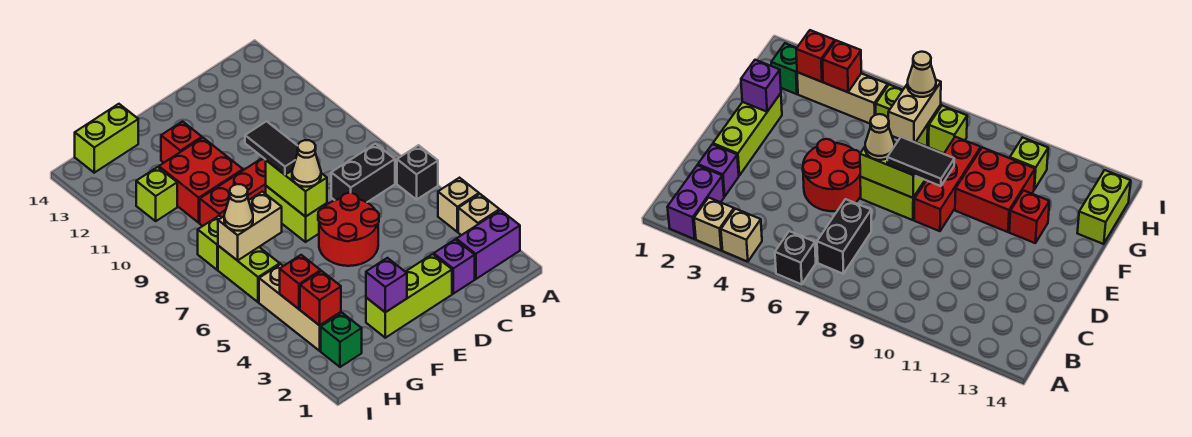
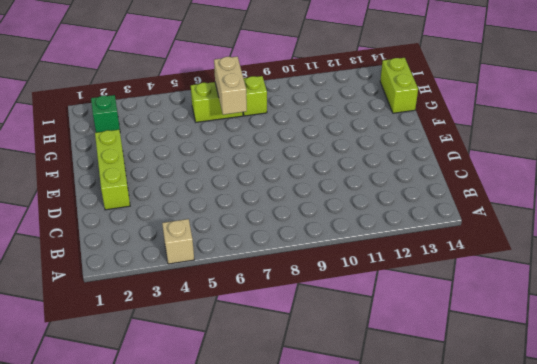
none -> purple brick A2:B2 level 1
none -> tan brick A3 level 1
none -> black brick A6 level 1

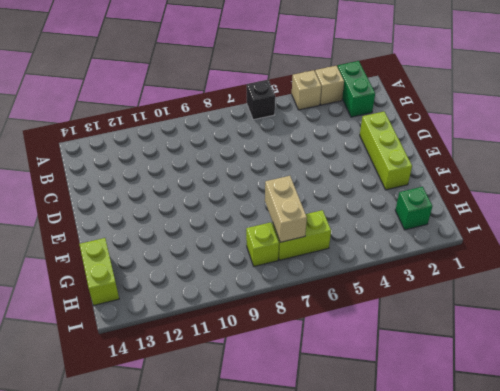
green brick A2:B2 level 1 -> purple brick A2:B2 level 1
none -> black brick B7:C7 level 1
none -> purple brick C2 level 1
none -> red round brick D5:E6 level 1

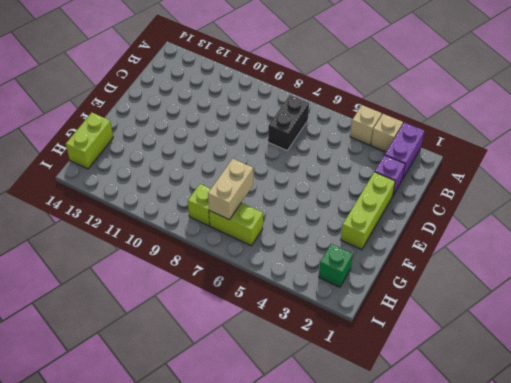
none -> black brick A6 level 1
none -> red round brick D5:E6 level 1
none -> lime brick E7:E8 level 1

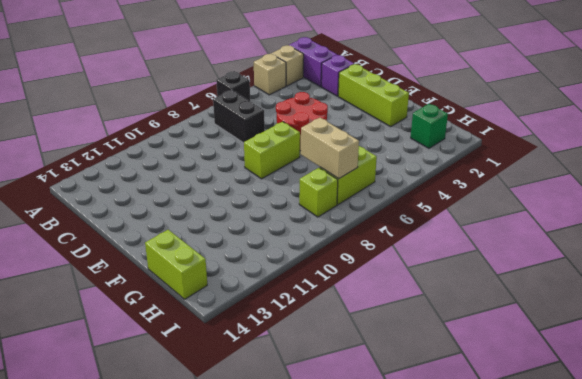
none -> red brick E9:G9 level 1
none -> red brick F10:G11 level 1
none -> red brick F12 level 1

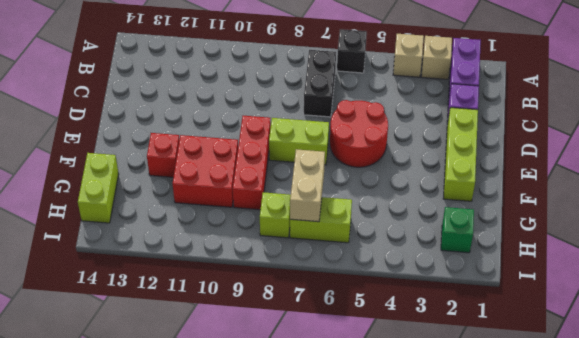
none -> tan brick H3:H5 level 1
none -> lime brick H11 level 1
none -> lime brick E7:E8 level 2

